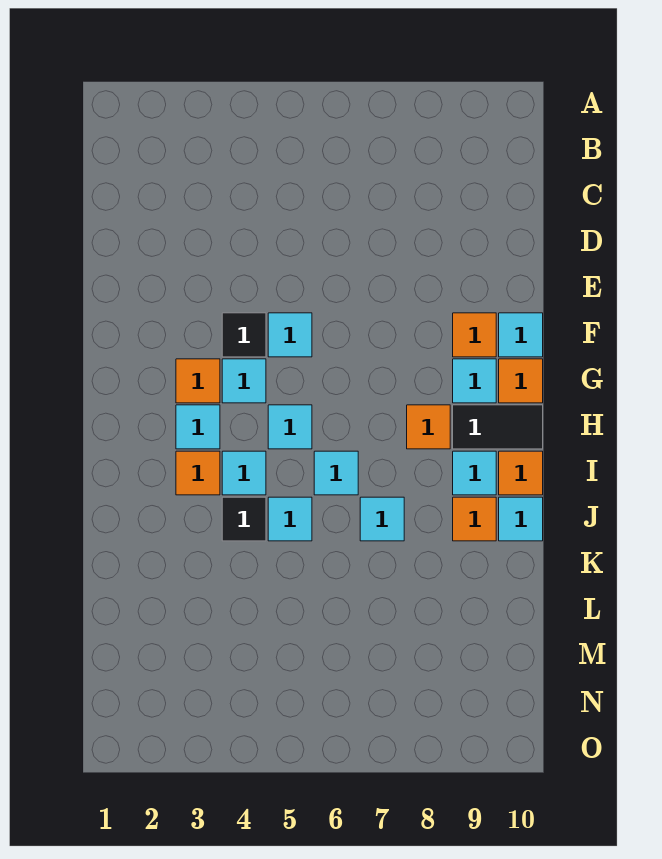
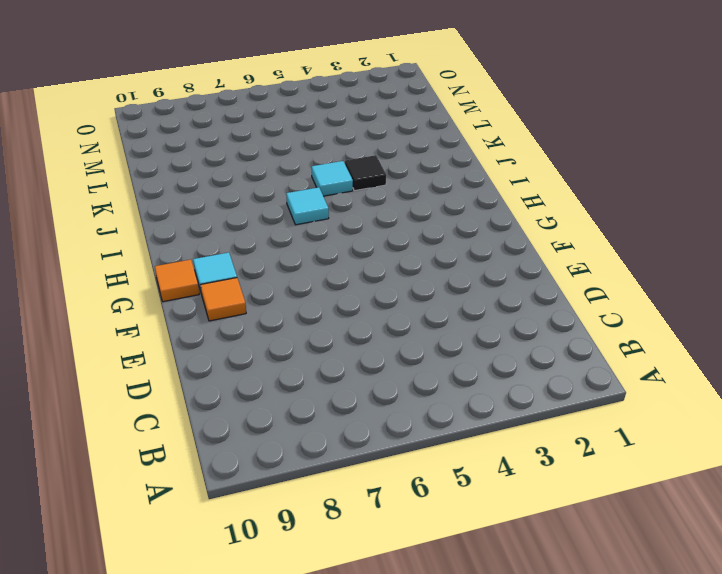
none -> black tile F4 level 1
none -> cyan tile F5 level 1
none -> cyan tile F10 level 1

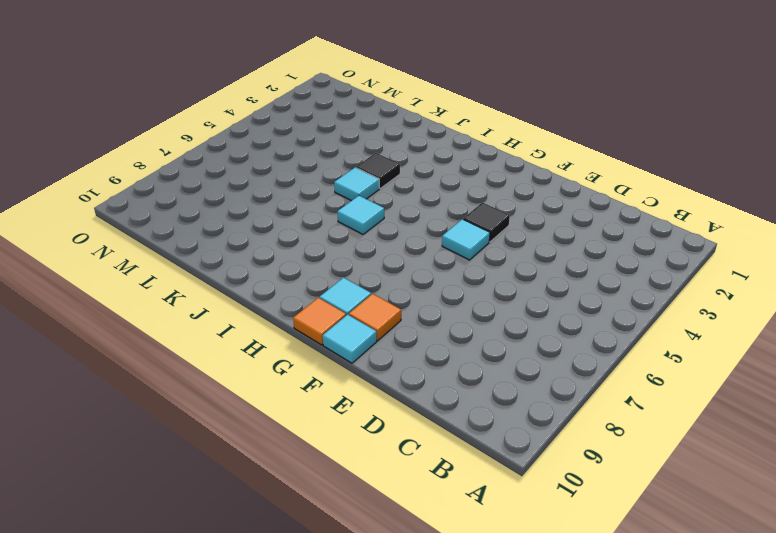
none -> orange tile G3 level 1
none -> cyan tile G4 level 1
none -> cyan tile H3 level 1

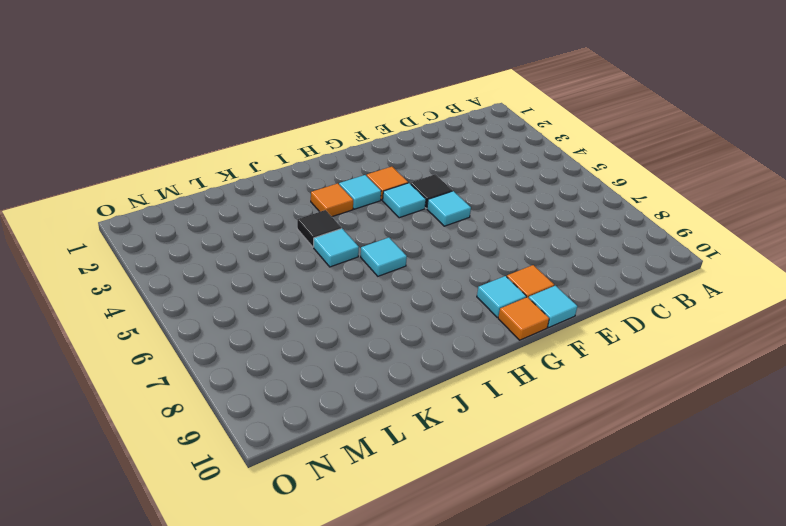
none -> cyan tile H5 level 1
none -> orange tile H8 level 1
none -> black tile H9:H10 level 1

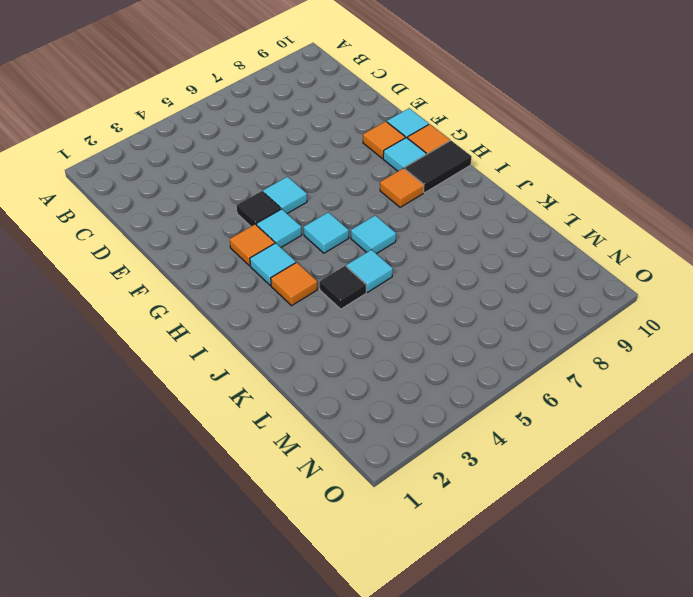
none -> cyan tile I4 level 1
none -> cyan tile I9 level 1
none -> orange tile I10 level 1

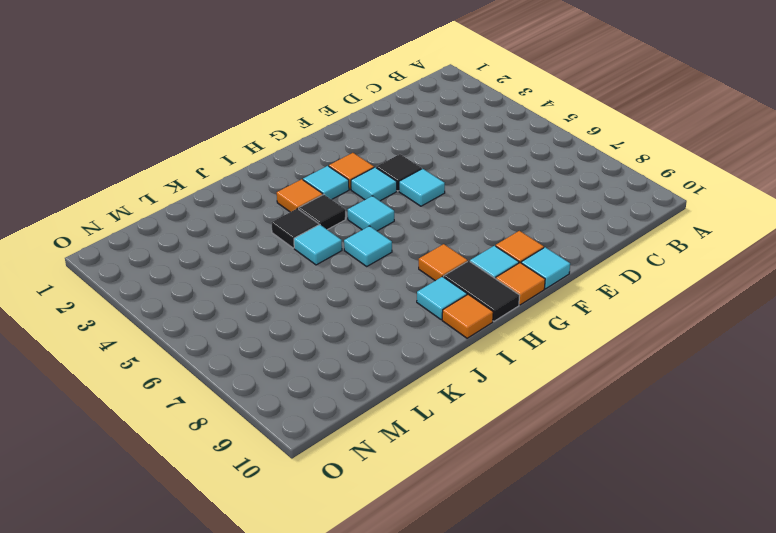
black tile I4 level 1 -> cyan tile I4 level 1
none -> cyan tile J7 level 1
none -> orange tile J9 level 1
none -> cyan tile J10 level 1

